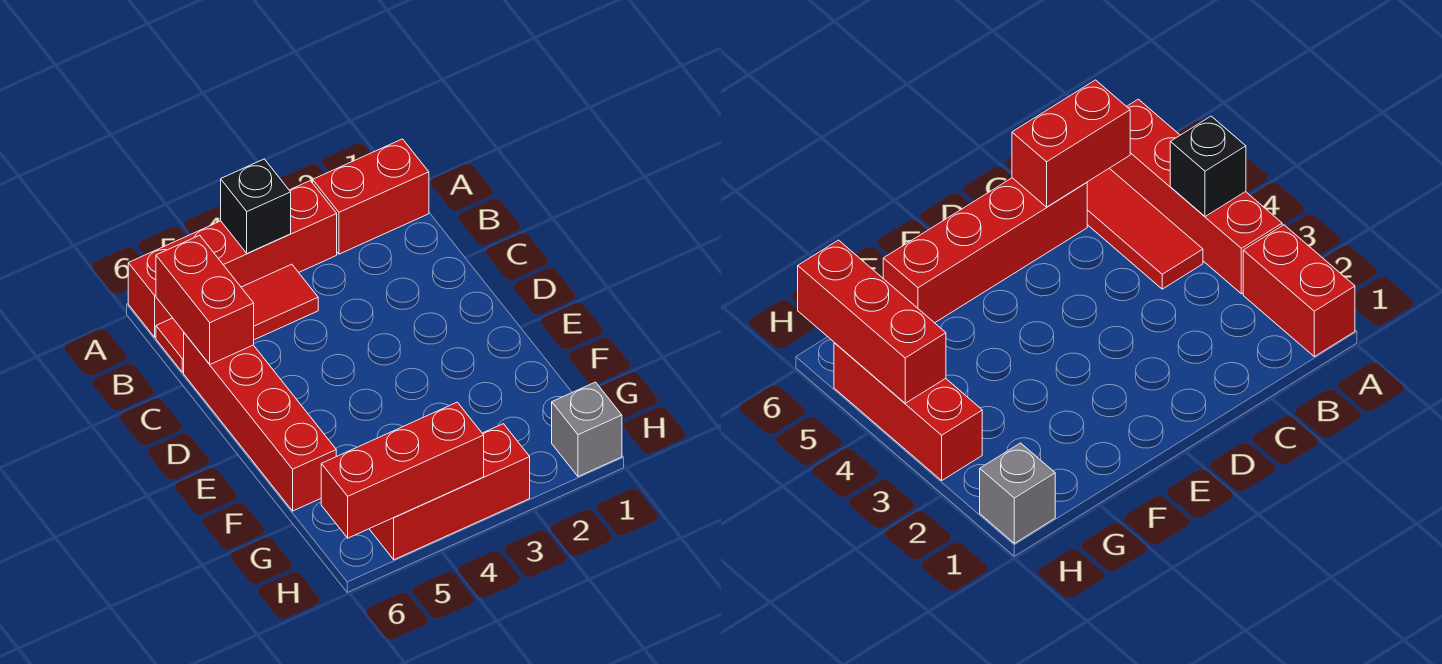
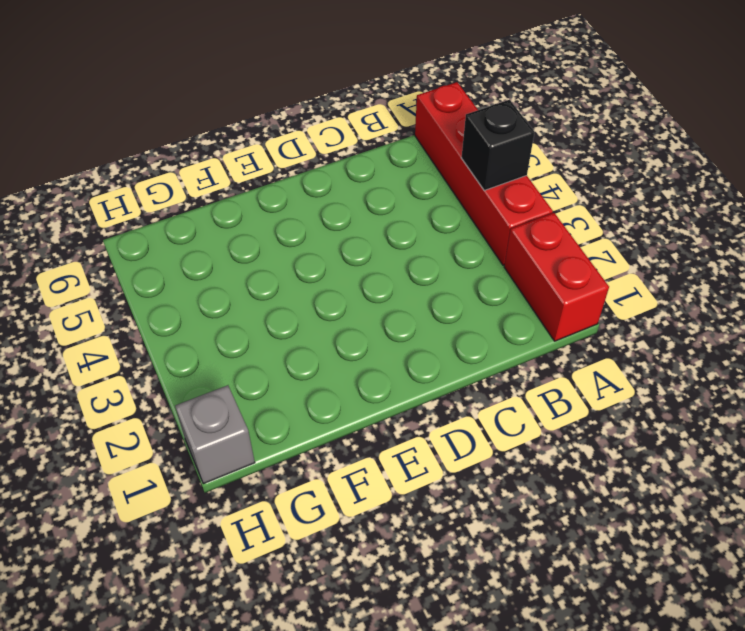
none -> red tile B4:B6 level 1
none -> red brick C6:F6 level 1

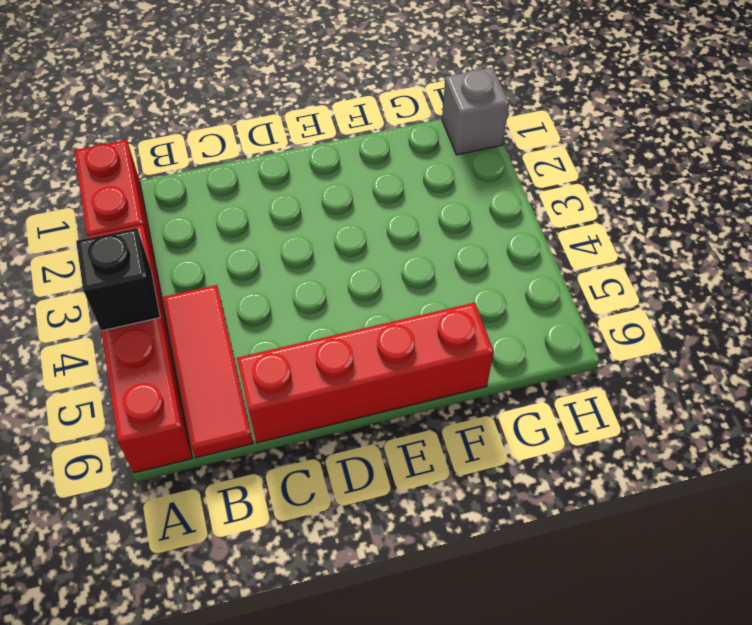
none -> red brick H3:H5 level 1
none -> red brick B6:C6 level 2

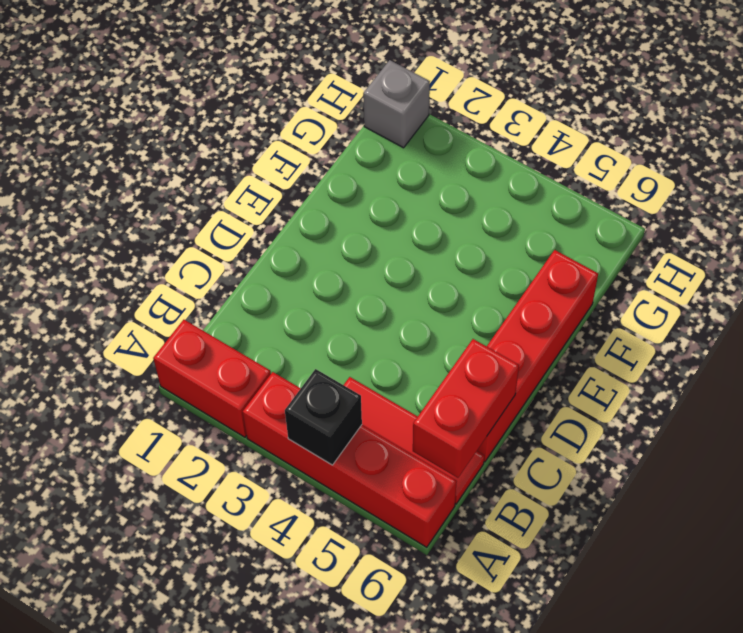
none -> red brick H3:H5 level 1
none -> red brick H4:H6 level 2

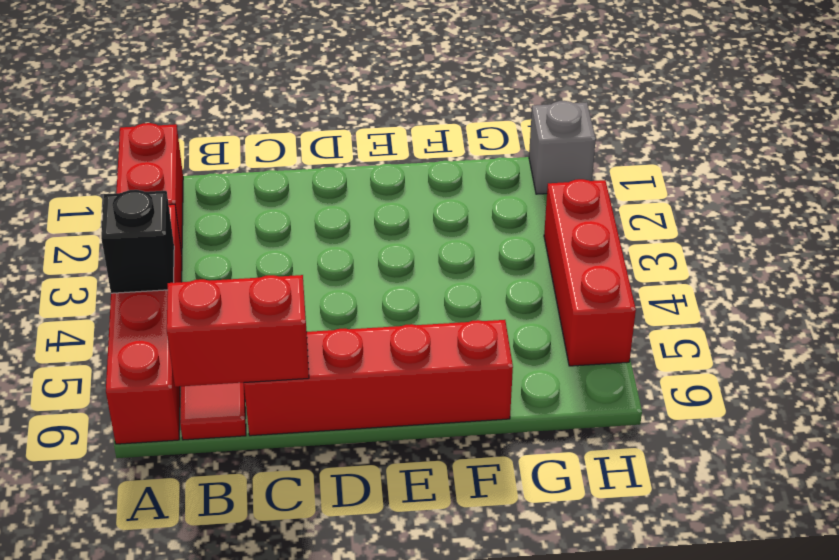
none -> red brick H4:H6 level 2

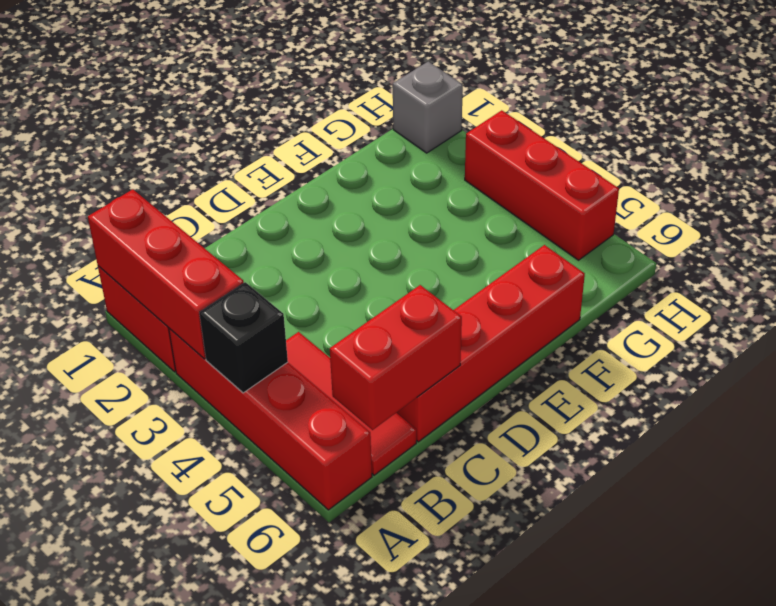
red brick A1:A3 level 2 -> red brick H4:H6 level 2

